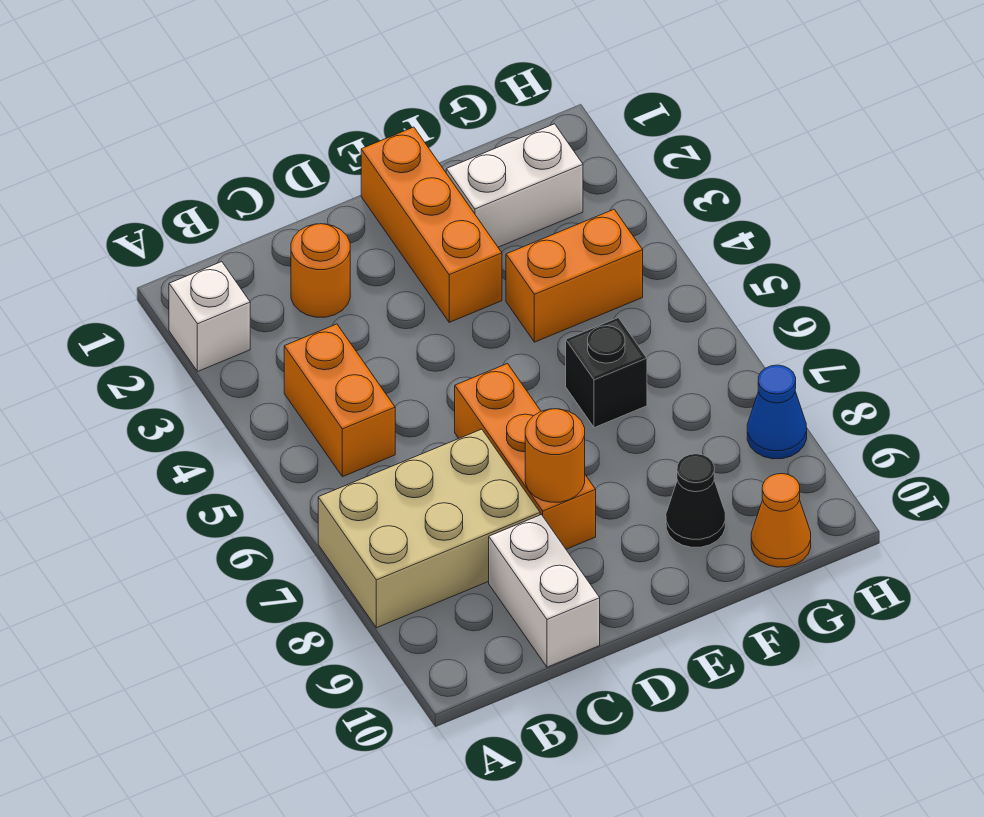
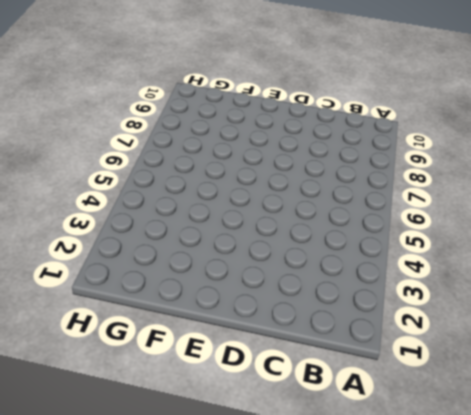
none -> white brick A2 level 1
none -> tan brick A7:C8 level 1
none -> orange brick B4:B5 level 1

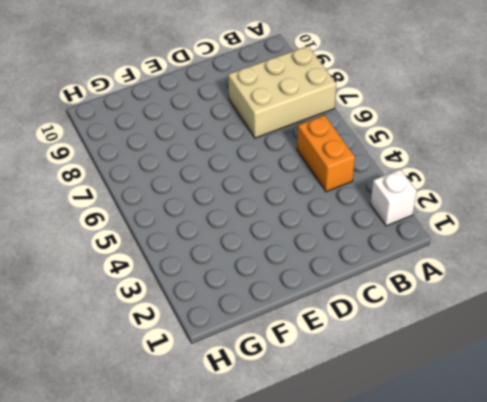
none -> orange round brick C2 level 1
none -> white brick C9:C10 level 1
none -> orange brick D6:D8 level 1

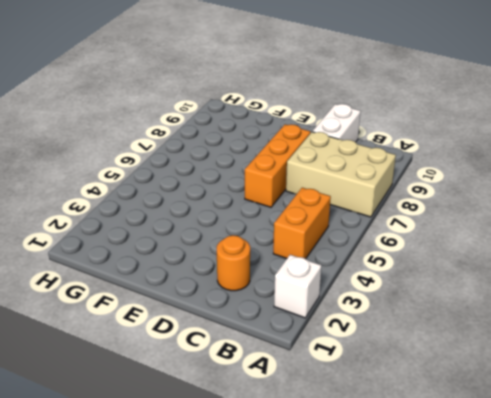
none -> orange brick E1:E3 level 1
none -> white brick F2:G2 level 1
none -> orange brick F4:G4 level 1

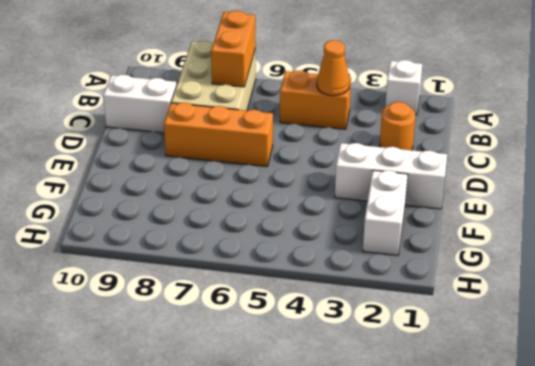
orange brick A7:B7 level 2 -> orange brick F4:G4 level 1
orange cone B4 level 2 -> orange cone G10 level 1
white brick E1:E3 level 1 -> orange brick E1:E3 level 1
none -> black brick F6 level 1
none -> black cone F9 level 1
none -> blue cone H8 level 1

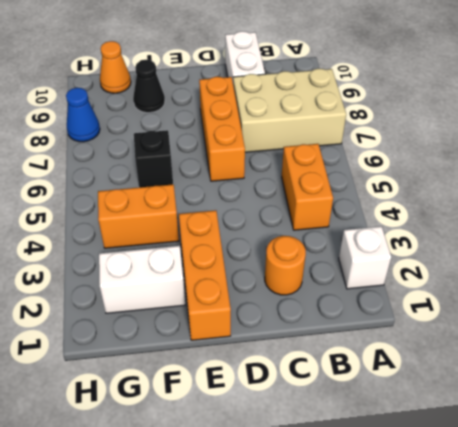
none -> orange round brick D8 level 2

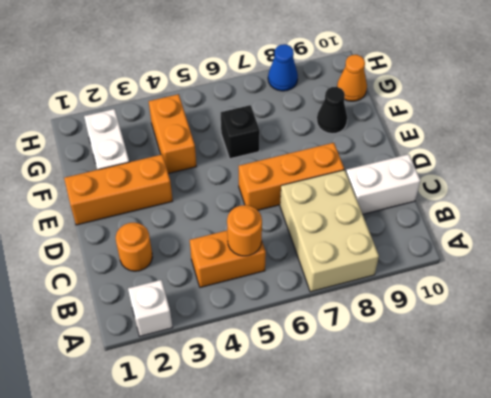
orange round brick B5 level 2 -> orange round brick D8 level 2

